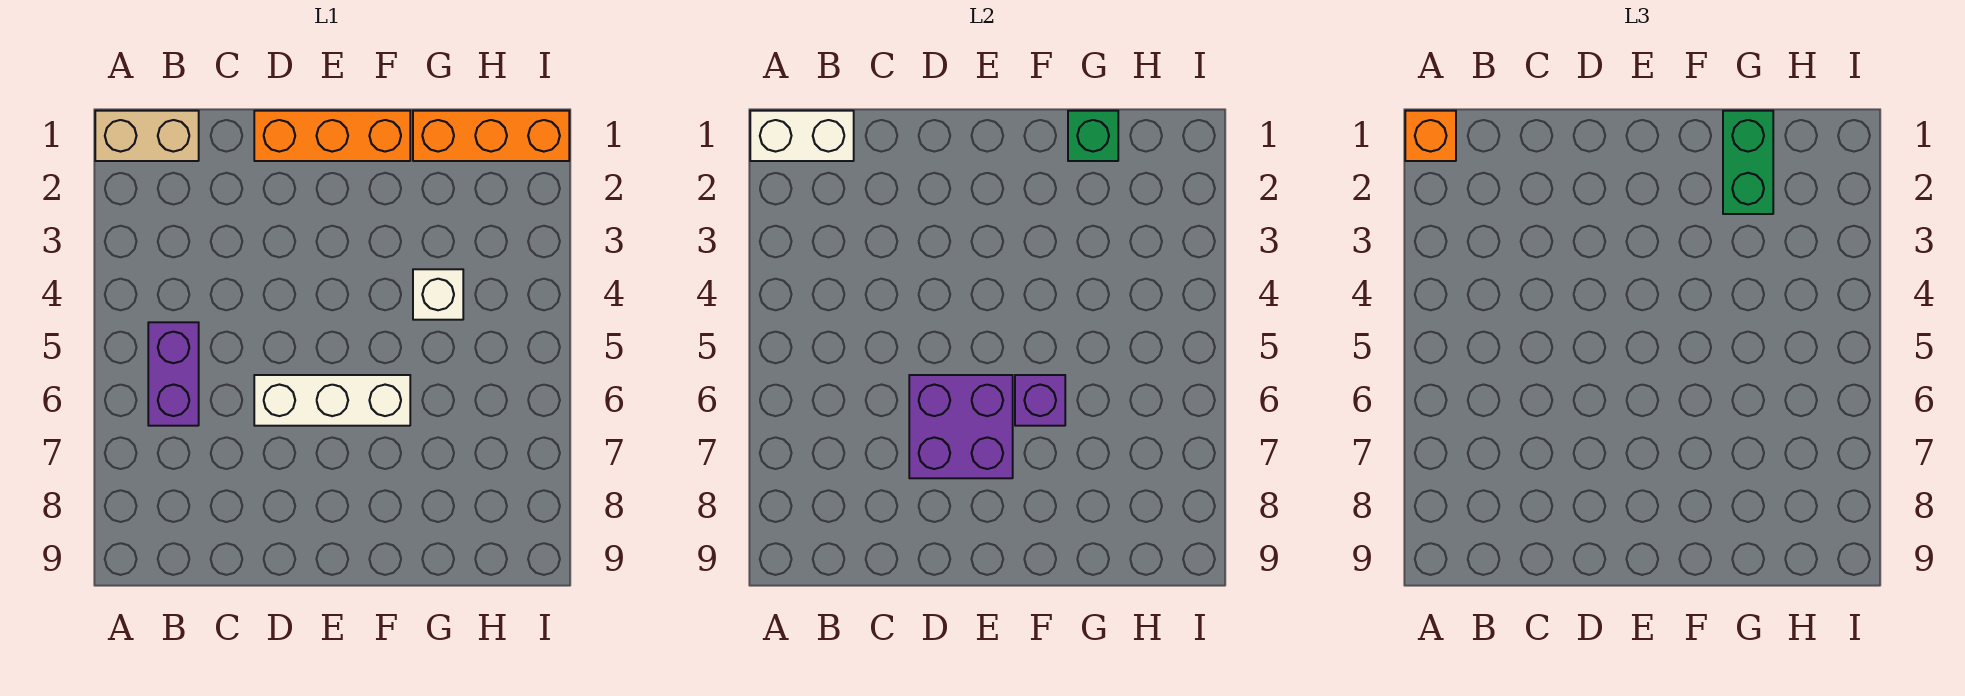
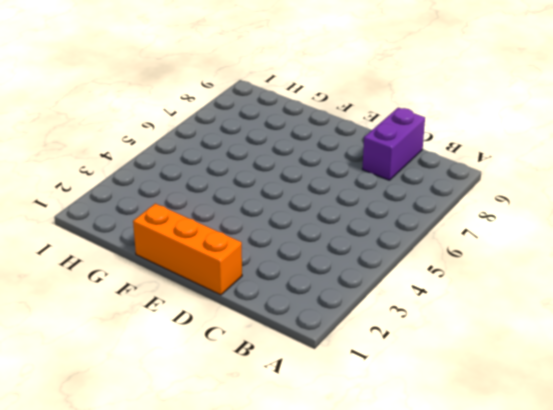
purple brick C8:C9 level 1 -> purple brick B5:B6 level 1
none -> tan brick A1:B1 level 1
none -> white brick D6:F6 level 1
none -> orange brick G1:I1 level 1

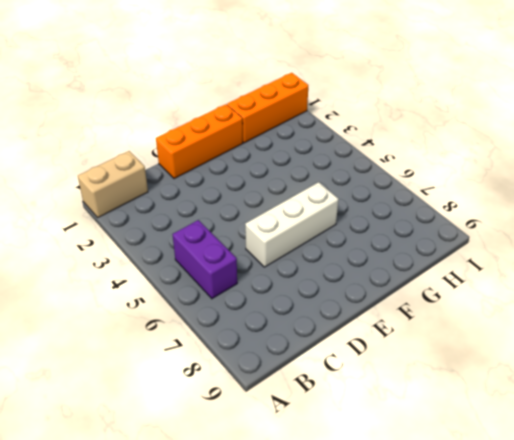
none -> white brick G4 level 1
none -> white brick A1:B1 level 2
none -> purple brick D6:E7 level 2

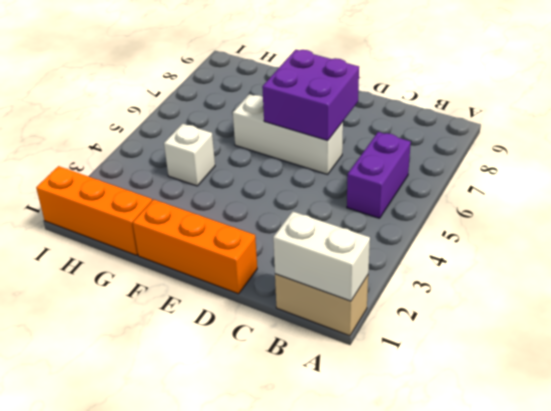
none -> purple brick F6 level 2
none -> green brick G1 level 2
none -> orange brick A1 level 3

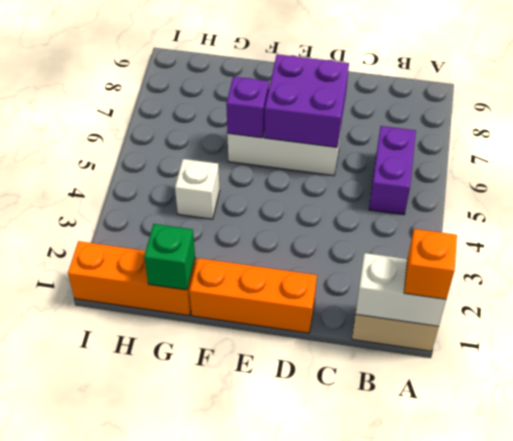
none -> green brick G1:G2 level 3

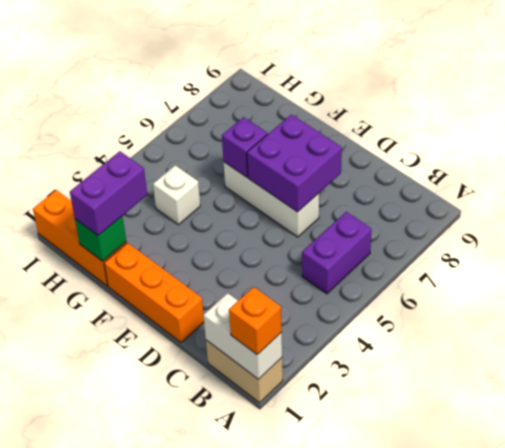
purple brick G1:G2 level 3 -> green brick G1:G2 level 3

